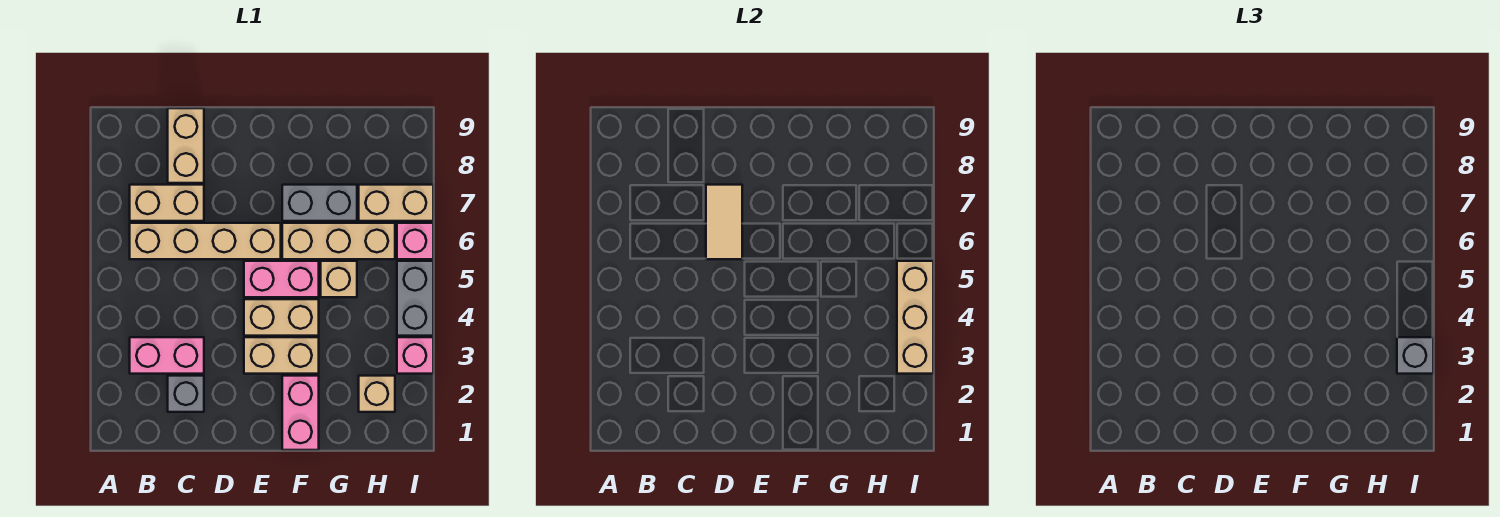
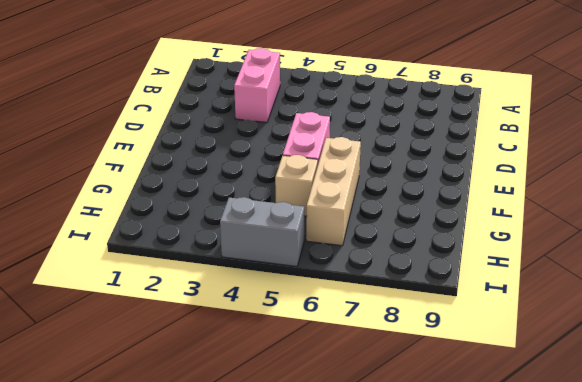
none -> tan brick B6:E6 level 1
none -> tan brick B7:C7 level 1
none -> grey brick C2 level 1

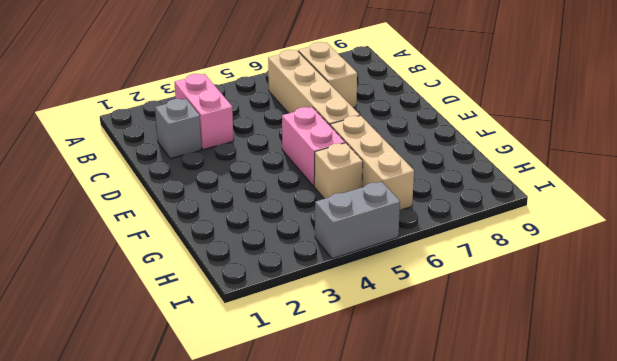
none -> tan brick C8:C9 level 1
none -> tan brick E3:F3 level 1
none -> tan brick E4:F4 level 1

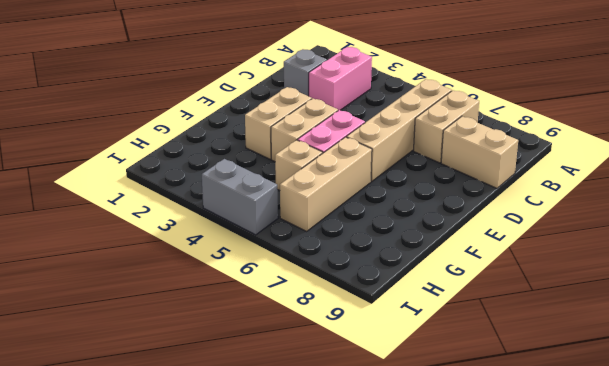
none -> pink brick F1:F2 level 1
none -> grey brick F7:G7 level 1
none -> tan brick H2 level 1

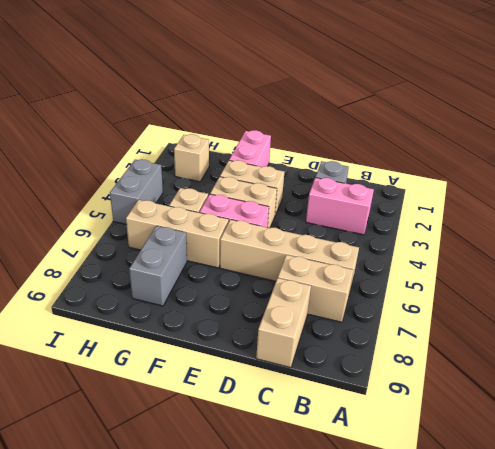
grey brick G7:G8 level 1 -> grey brick F7:G7 level 1
none -> tan brick H7:I7 level 1
none -> pink brick I3 level 1
none -> pink brick I6 level 1

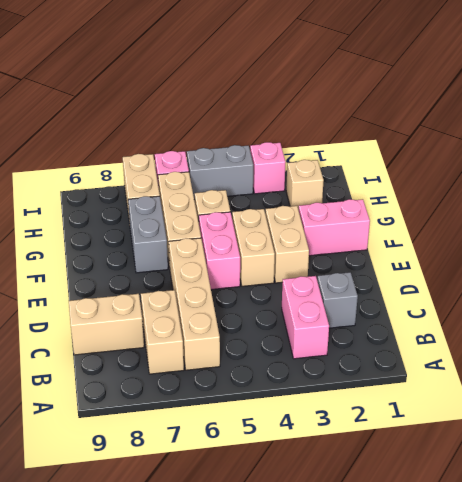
none -> tan tile D6:D7 level 2
none -> tan brick I3:I5 level 2
none -> grey brick I3 level 3

